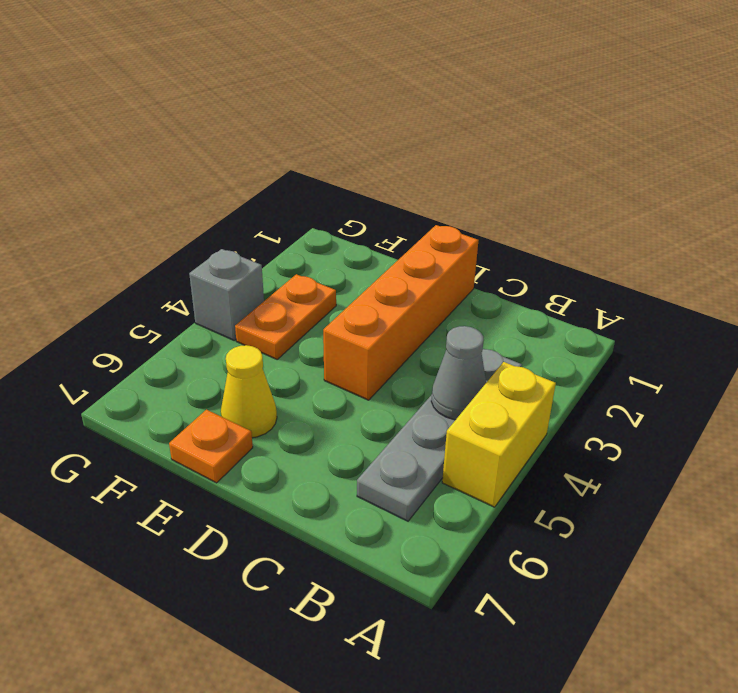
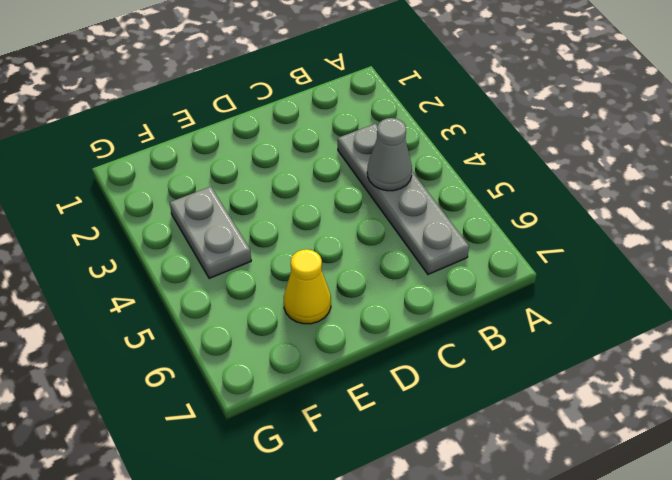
grey plate F3:F4 level 1 -> orange plate F3:F4 level 1
none -> yellow brick A4:A5 level 1
none -> orange brick D1:D4 level 1

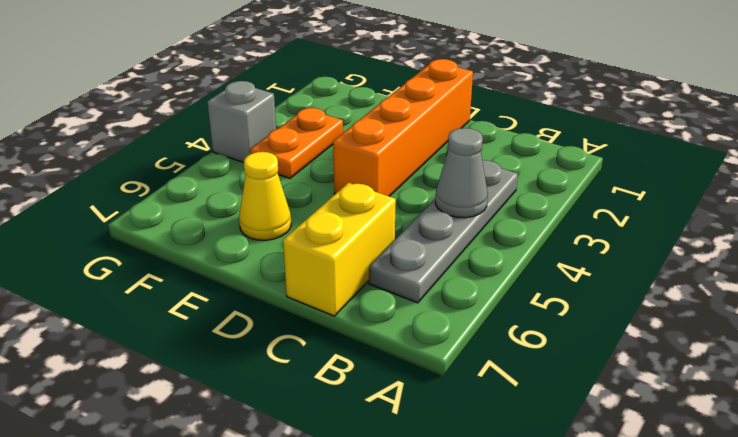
yellow brick C6:C7 level 1 -> yellow brick A4:A5 level 1
none -> orange plate E7 level 1

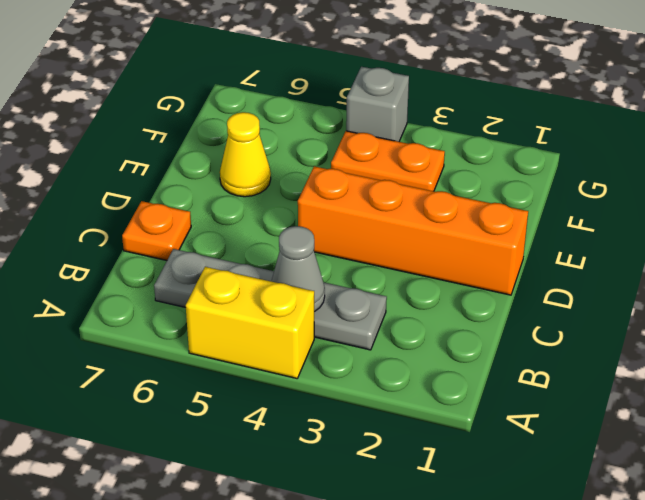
orange plate C7 level 1 -> orange plate E7 level 1

